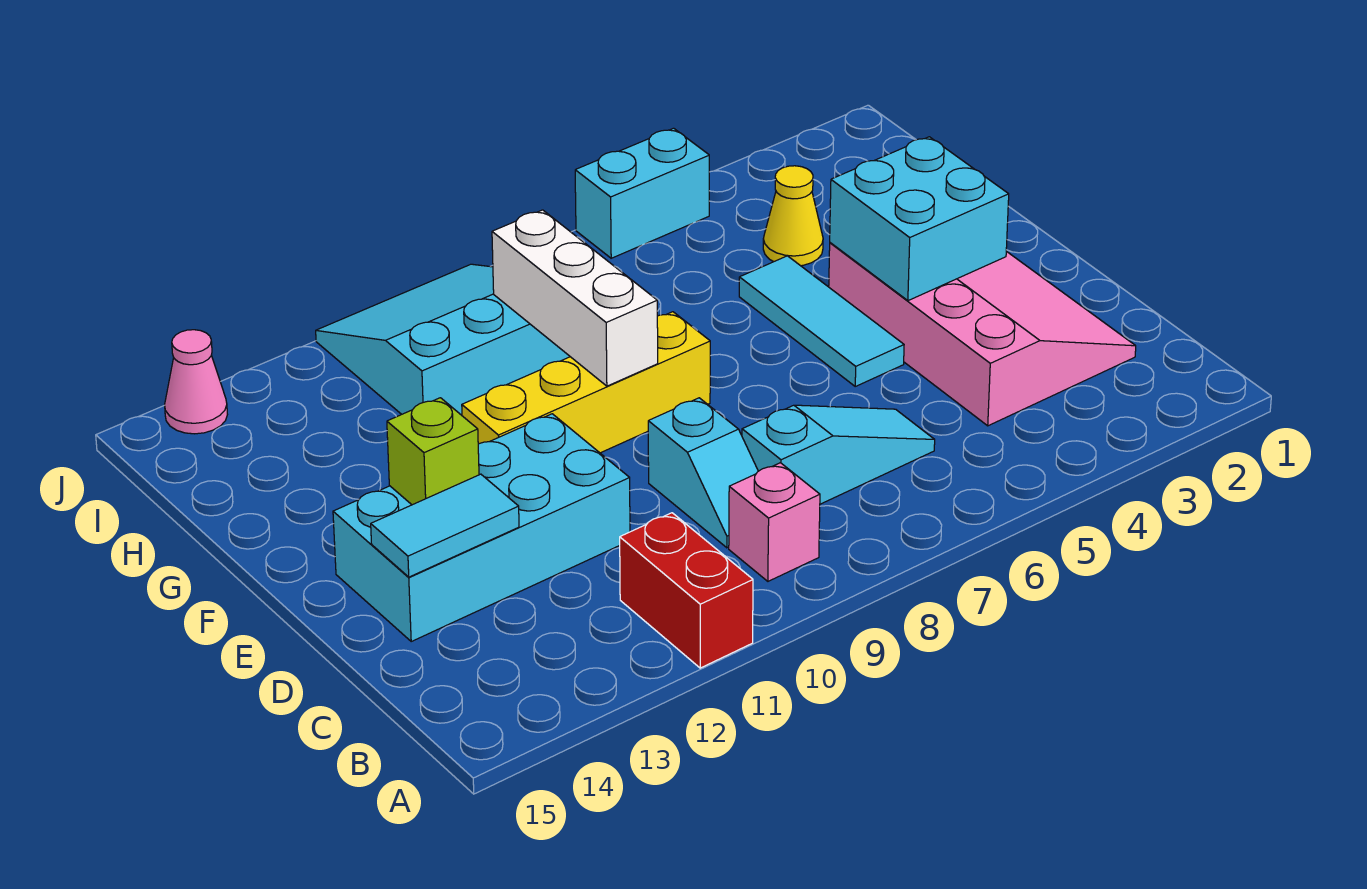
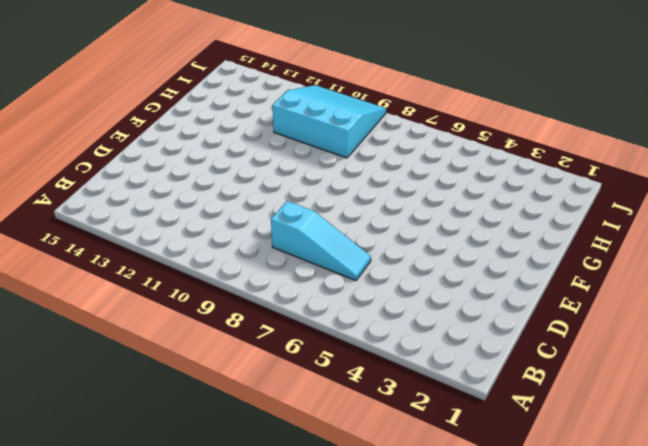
none -> red brick A11:B11 level 1
none -> pink brick B9 level 1
none -> pink slope C2:F4 level 1 top 4

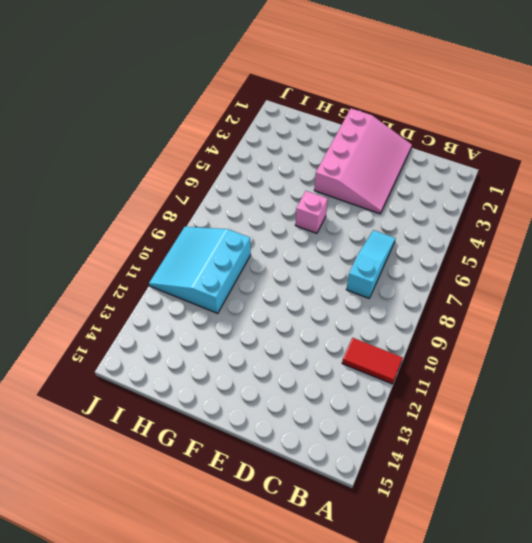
red tile A11:B11 level 1 -> red brick A11:B11 level 1
pink slope D1:F4 level 1 top F -> pink slope C2:F4 level 1 top 4
pink brick F6 level 1 -> pink brick B9 level 1
none -> cyan slope C9:D9 level 1 top D
none -> cyan brick D11:E14 level 1
none -> cyan tile E5:G5 level 1

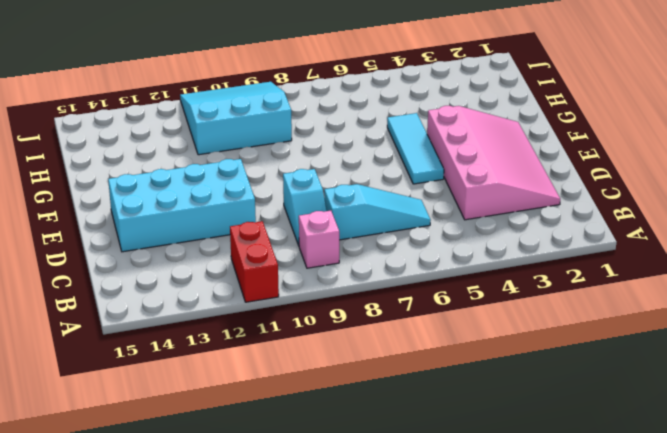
none -> yellow brick F8:F11 level 1
none -> yellow cone H4 level 1
none -> cyan brick J5:J6 level 1

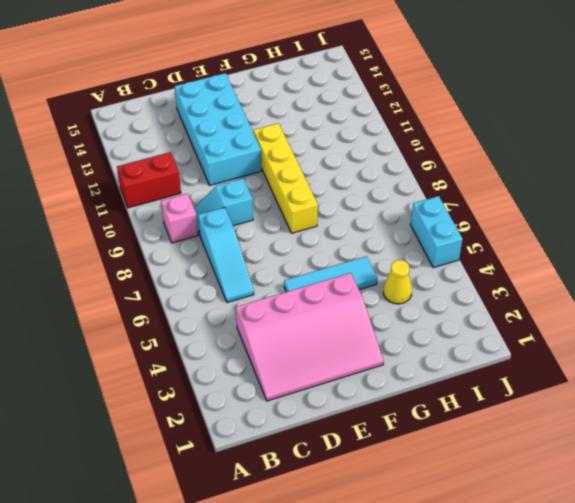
none -> cyan slope H9:J11 level 1 top H
none -> pink cone J14 level 1
none -> cyan tile D13:D14 level 2

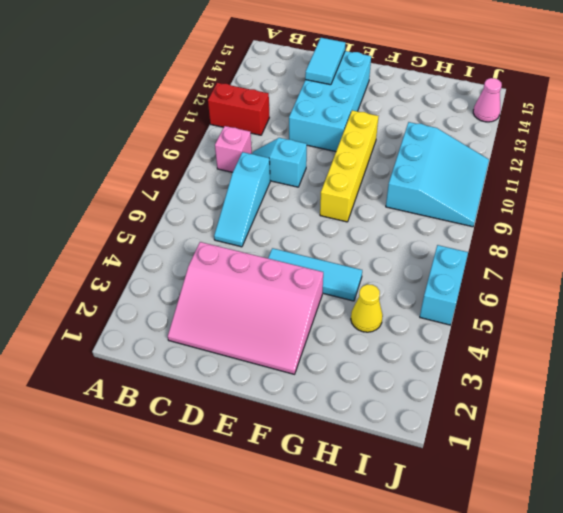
none -> cyan brick E3:F4 level 2
none -> lime brick E13 level 2
none -> white brick F9:H9 level 2

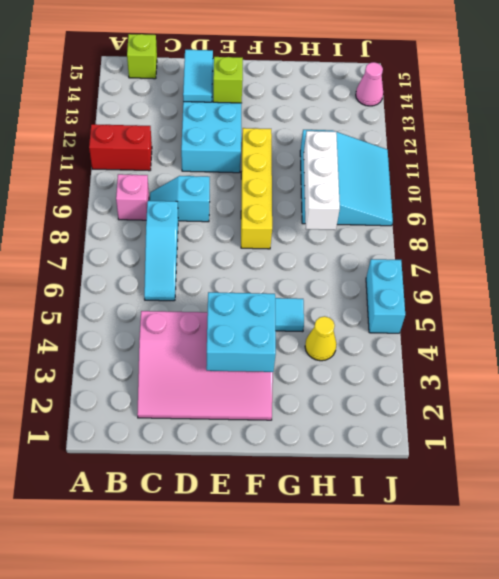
lime brick B15 level 1 -> none
white brick H8:H10 level 2 -> white brick F9:H9 level 2

